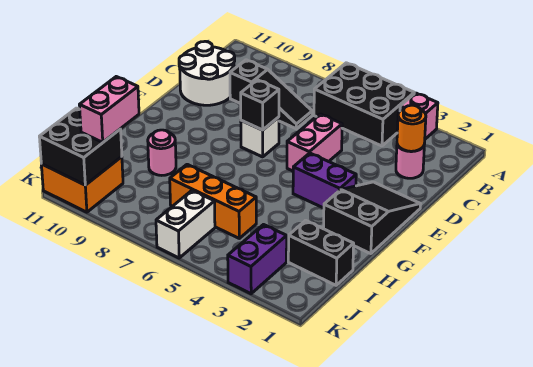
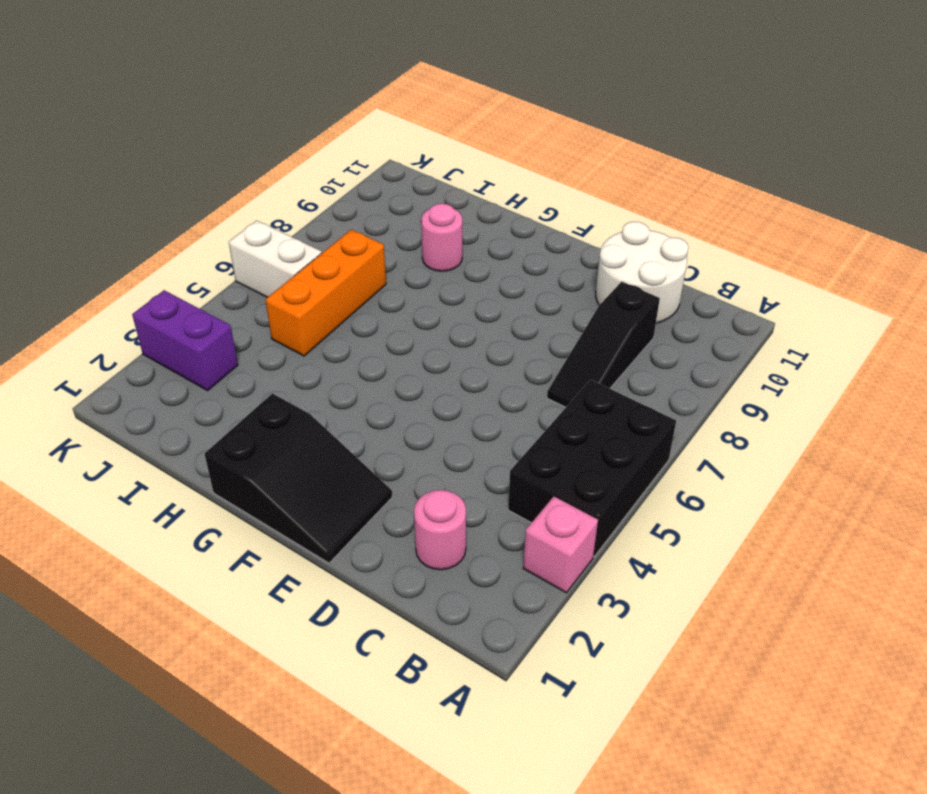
none -> pink brick D5:E5 level 1
none -> white brick E7 level 1
none -> purple brick F3:F4 level 1

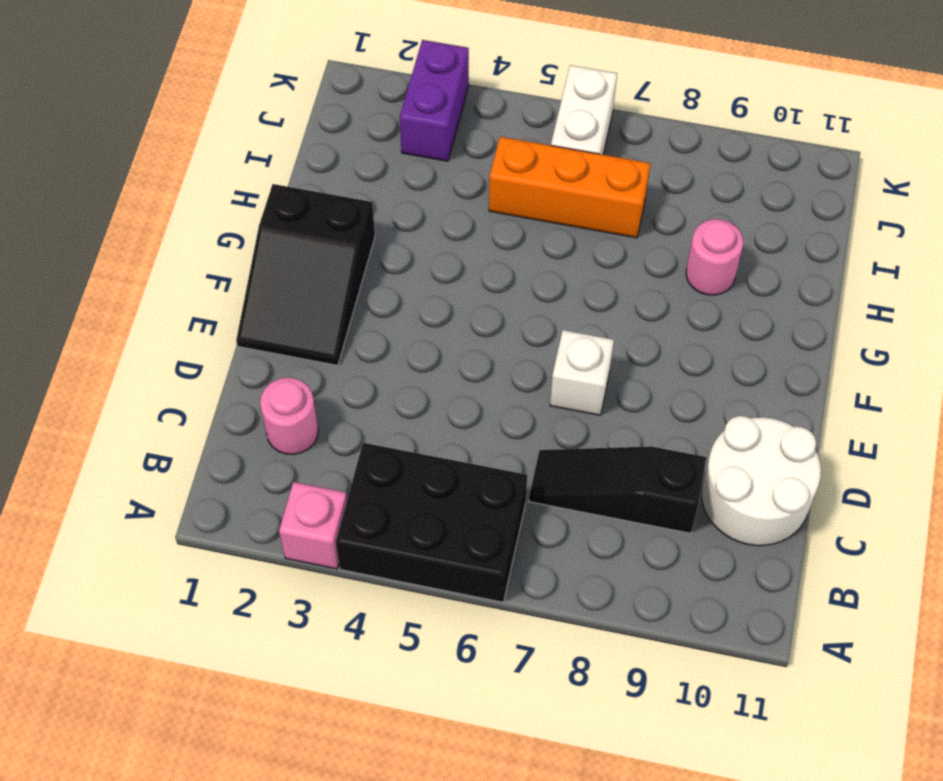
none -> pink brick D5:E5 level 1
none -> purple brick F3:F4 level 1
none -> black brick I1:I2 level 1

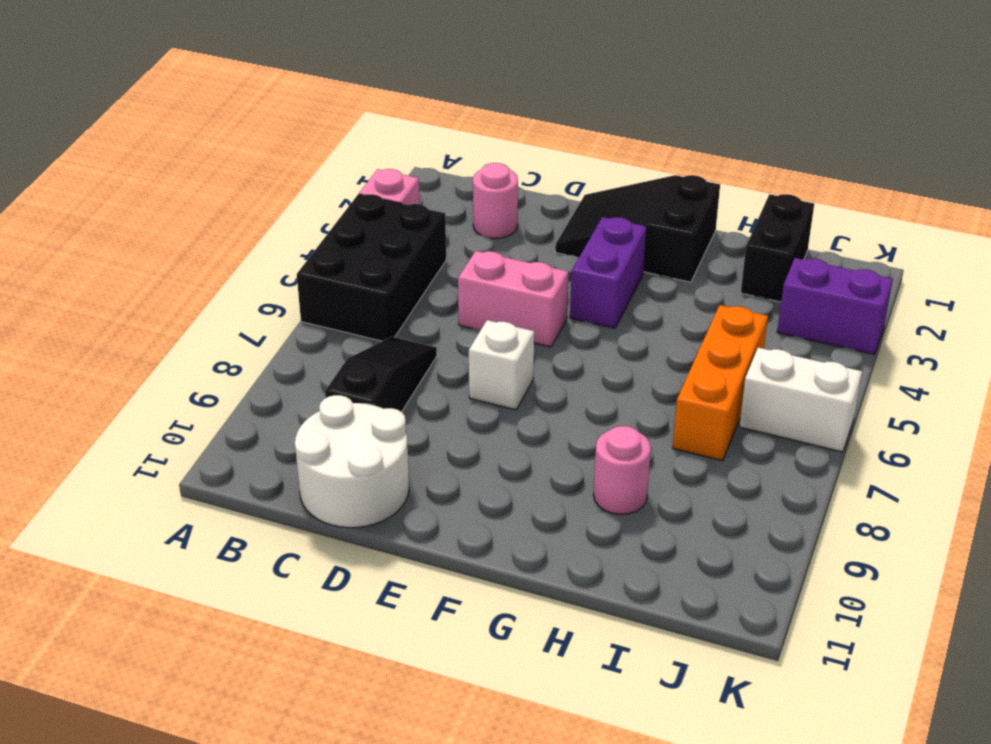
none -> orange brick J10:K11 level 1
none -> orange round brick C2 level 2
none -> black brick E7 level 2

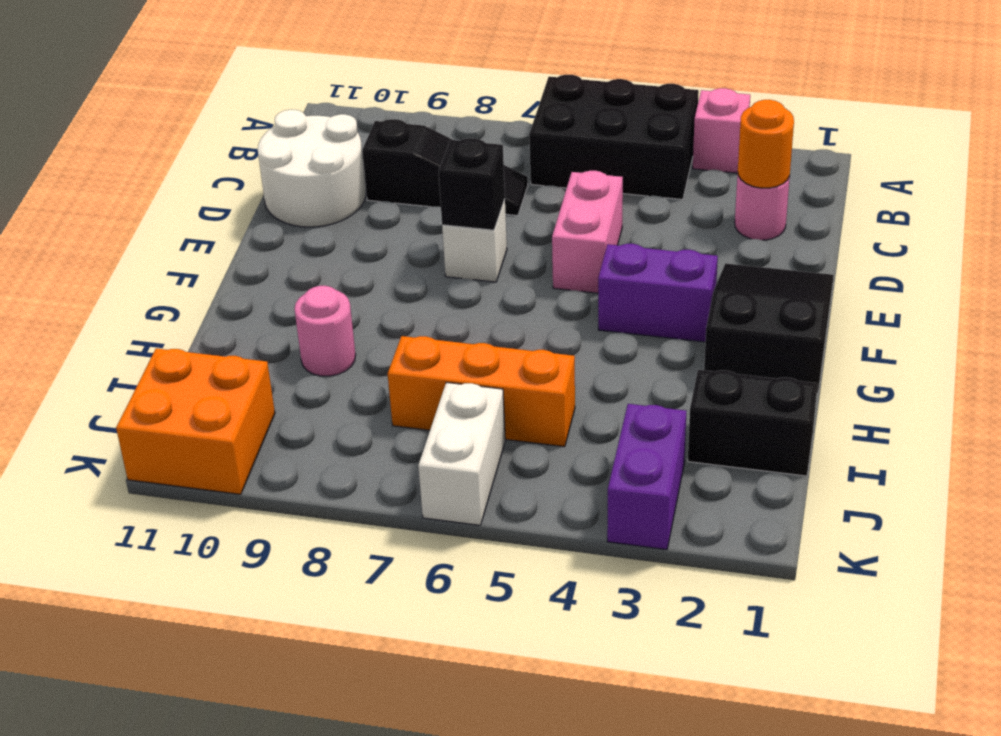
none -> black brick J10:K11 level 2
none -> pink brick I10:J10 level 3

